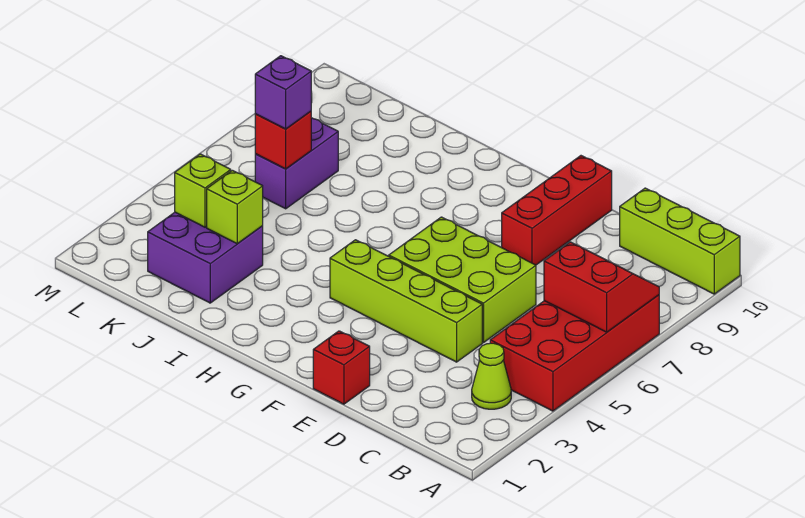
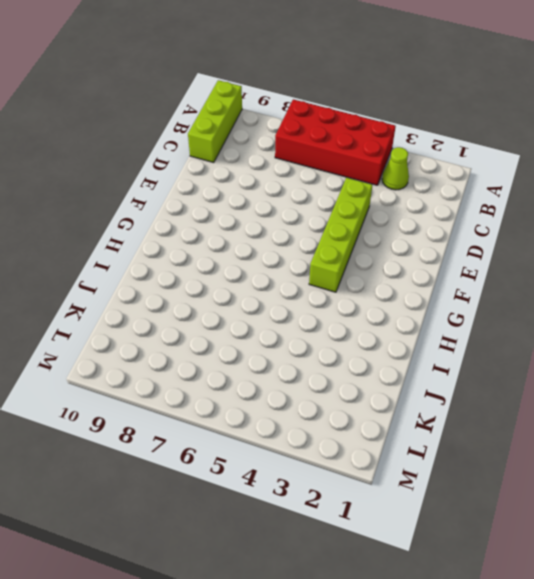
none -> lime brick D5:F6 level 1
none -> red brick E1 level 1
none -> red brick E8:E10 level 1

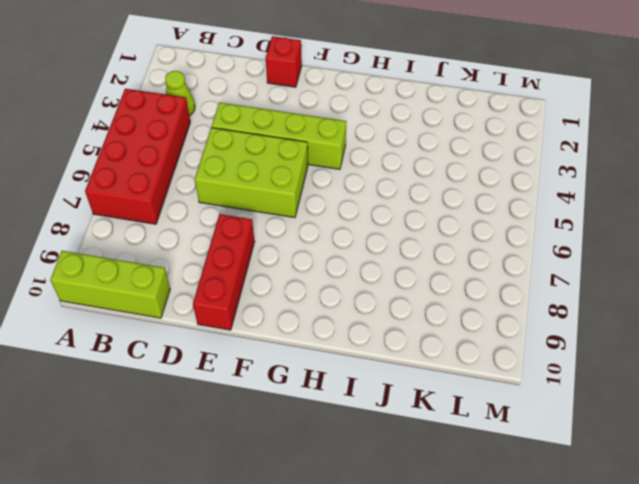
none -> purple brick J2:K3 level 1
none -> purple brick K6:K7 level 1
none -> red slope A6:B7 level 2 top 6

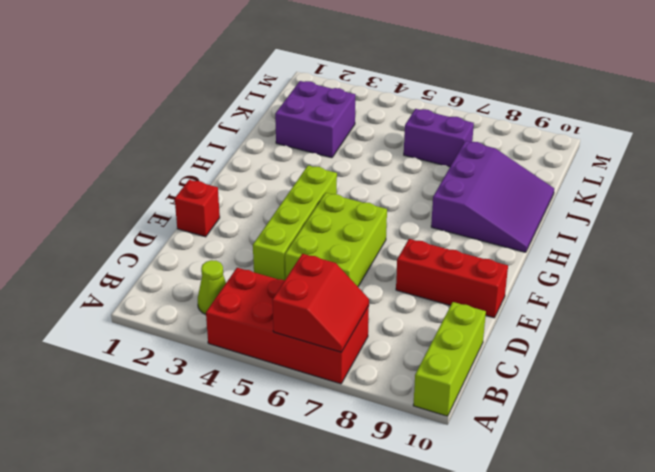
purple slope H8:J10 level 1 top 8 -> none
none -> lime brick J3 level 2
none -> lime brick K3 level 2
none -> red brick K6 level 2

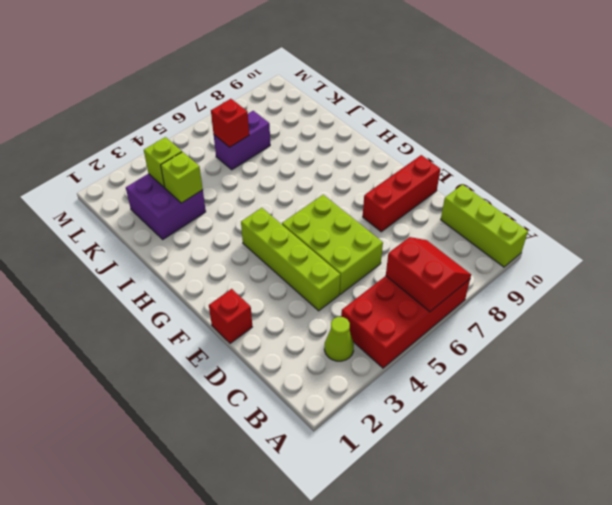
none -> purple brick K6 level 3

